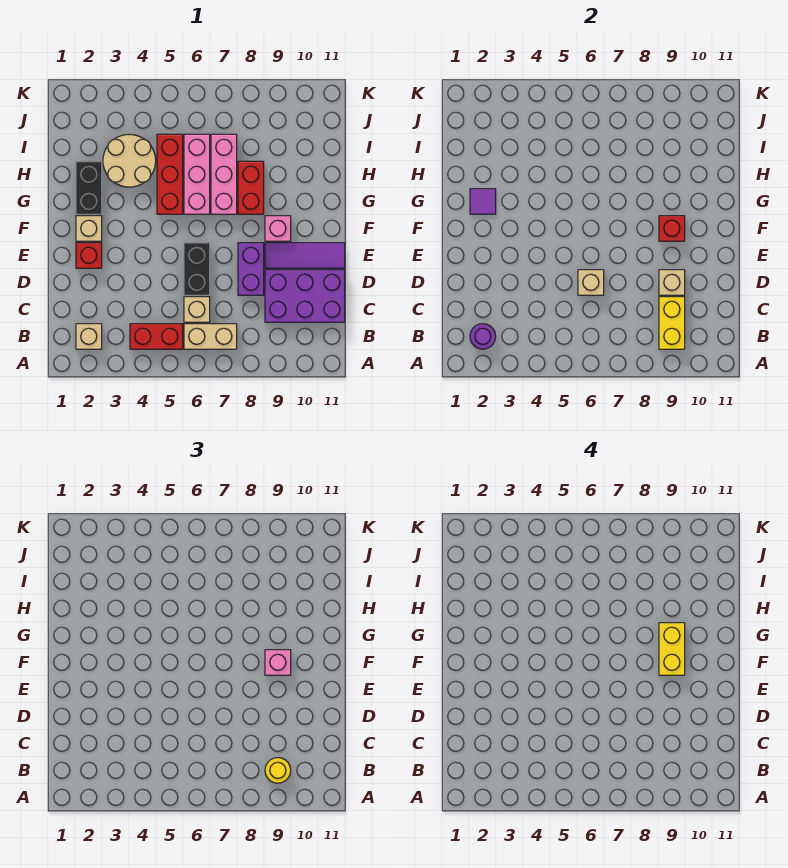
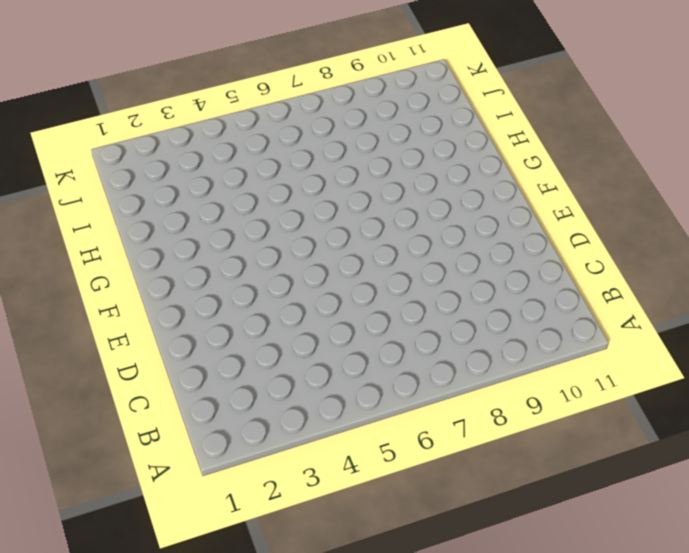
none -> tan brick B2 level 1
none -> red brick B4:B5 level 1
none -> tan brick B6:B7 level 1

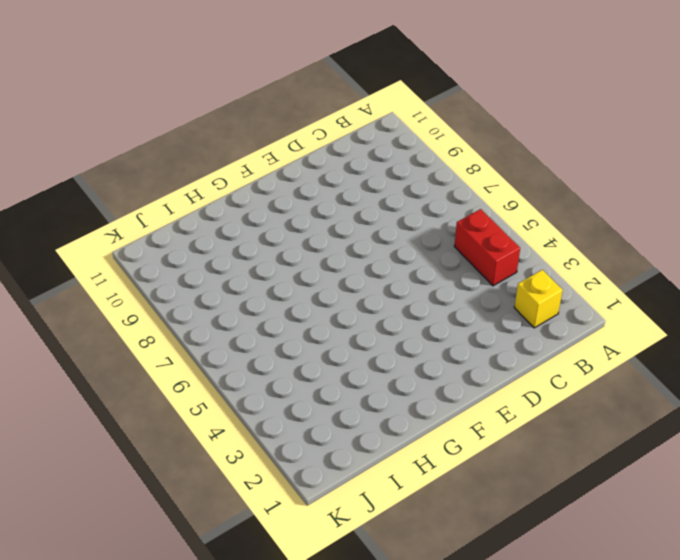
yellow brick B2 level 1 -> tan brick B2 level 1
none -> tan brick B6:B7 level 1
none -> tan brick C6 level 1
none -> purple brick C9:D11 level 1

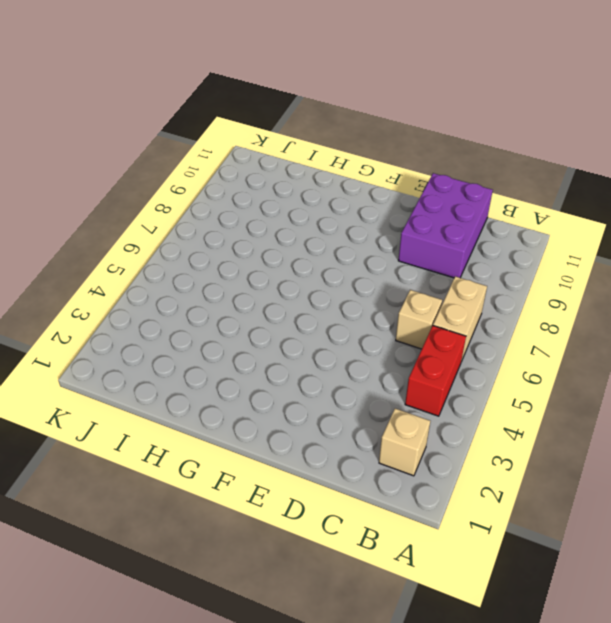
none -> black brick D6:E6 level 1
none -> purple brick D8:E8 level 1
none -> red brick E2 level 1

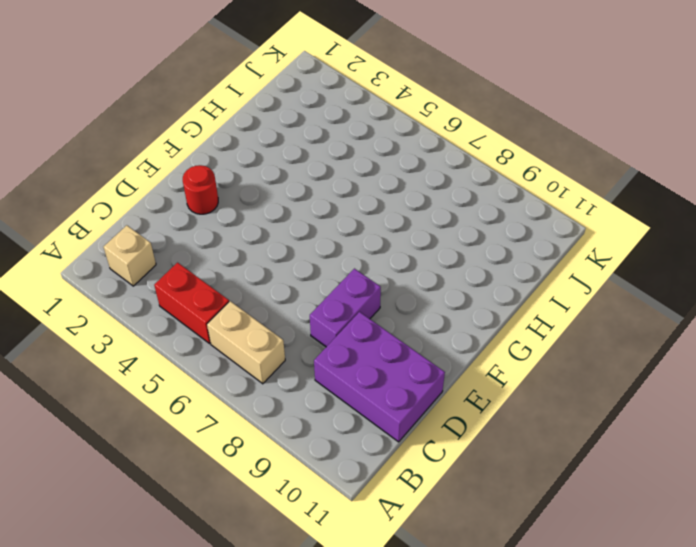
red round brick E2 level 1 -> red brick E2 level 1
none -> tan brick C6 level 1
none -> black brick D6:E6 level 1
none -> purple tile E9:E11 level 1

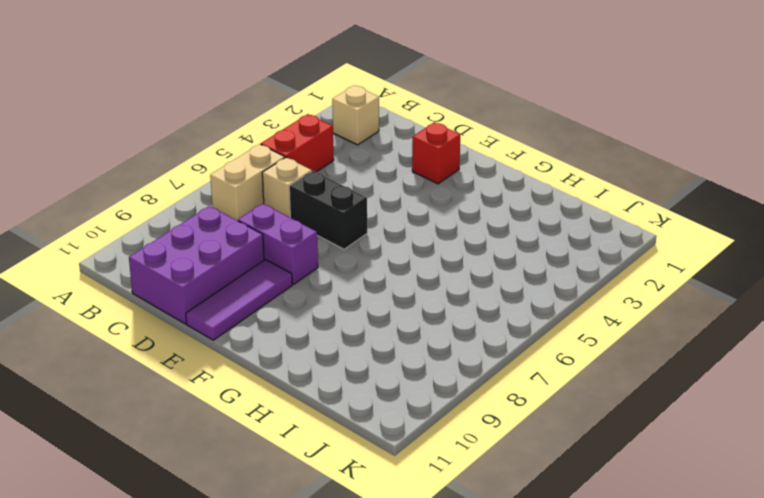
none -> tan brick F2 level 1
none -> pink brick F9 level 1
none -> black brick G2:H2 level 1

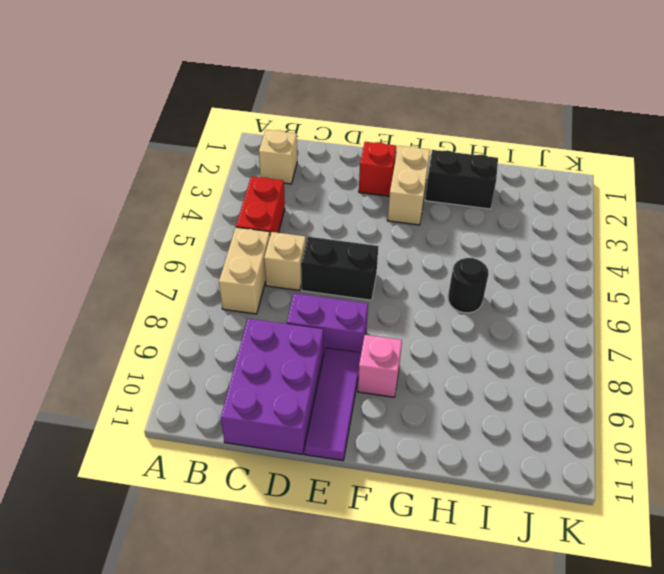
tan brick F2:F3 level 1 -> tan brick F2 level 1
black round brick H6 level 1 -> pink brick G6:I6 level 1
none -> red brick G5:I5 level 1
none -> pink brick G7:I7 level 1
none -> red brick G8:H8 level 1

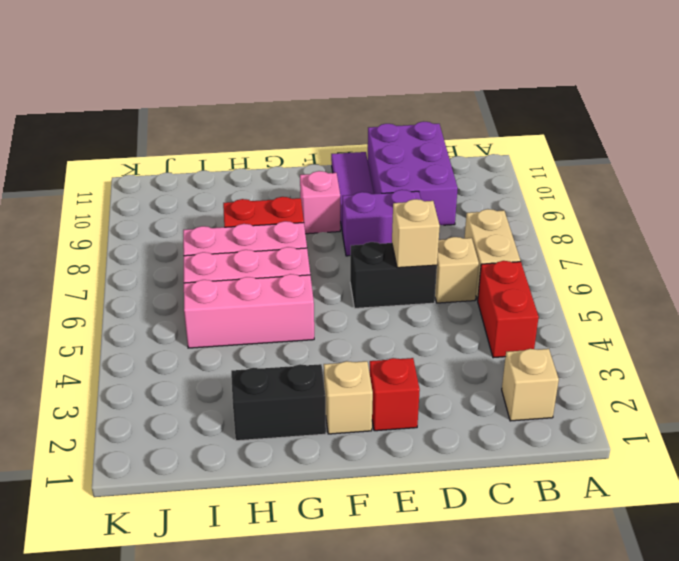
pink brick G5:I5 level 1 -> red brick G5:I5 level 1
none -> tan round brick H3:I4 level 1
none -> purple round brick B2 level 2
none -> yellow brick B9:C9 level 2

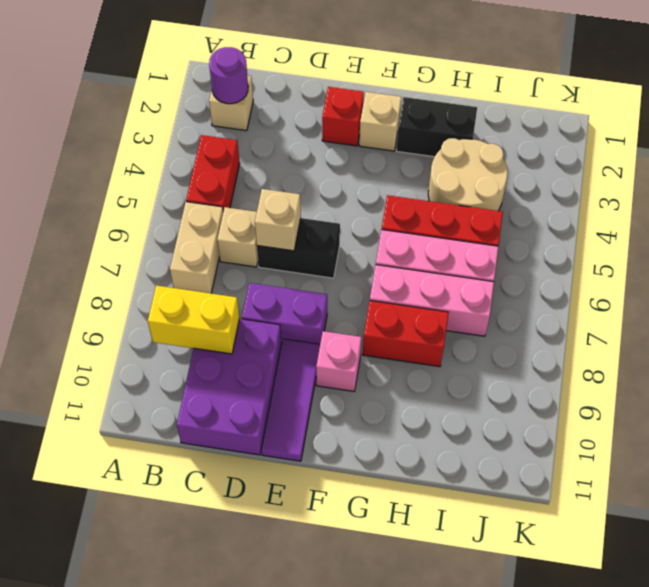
none -> tan brick D9 level 2
none -> red brick F9 level 2
none -> purple tile G2 level 2

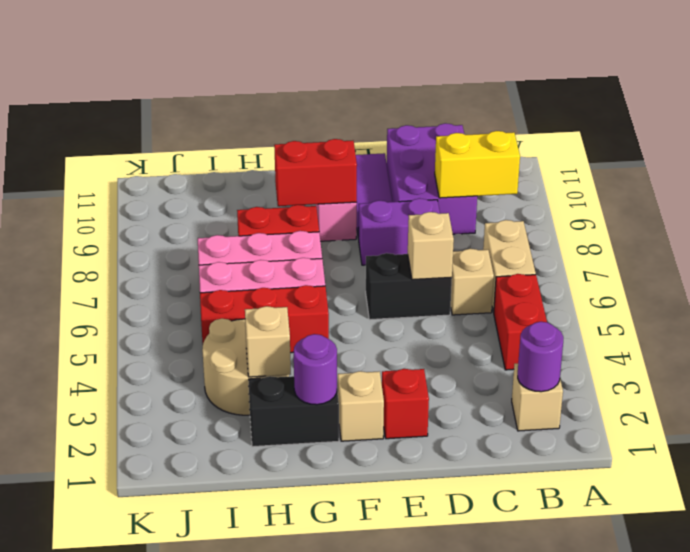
red brick F9:G9 level 2 -> red brick F9 level 2
purple round brick G2 level 2 -> purple tile G2 level 2
tan brick H3 level 2 -> tan brick D9 level 2
none -> yellow round brick B9 level 3
none -> pink brick F9 level 3
none -> yellow brick F9:G9 level 4

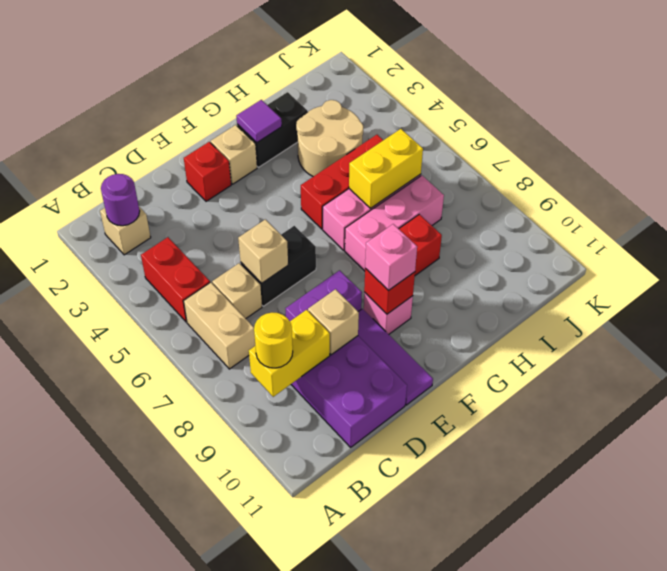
yellow brick H6:I6 level 2 -> yellow brick F9:G9 level 4

